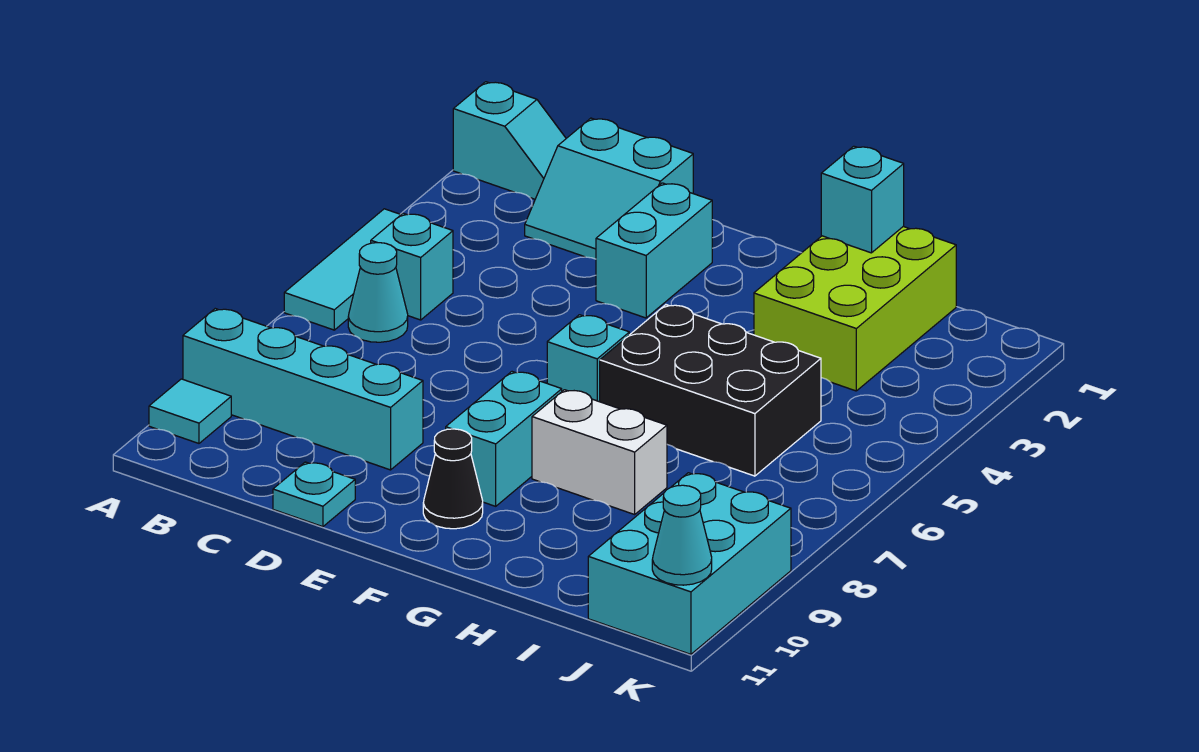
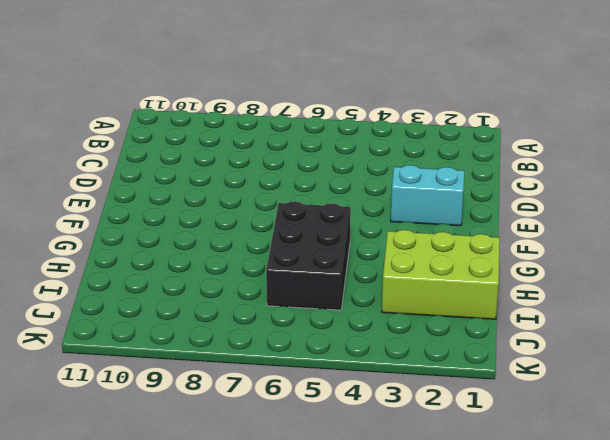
none -> cyan slope A1:B1 level 1 top A
none -> cyan tile A4:A6 level 1
none -> cyan brick A9:D9 level 1

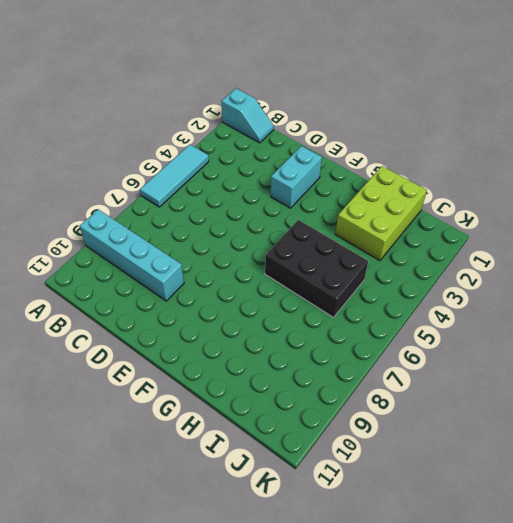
none -> cyan tile A10 level 1
none -> cyan brick B5 level 1
none -> cyan cone B6 level 1

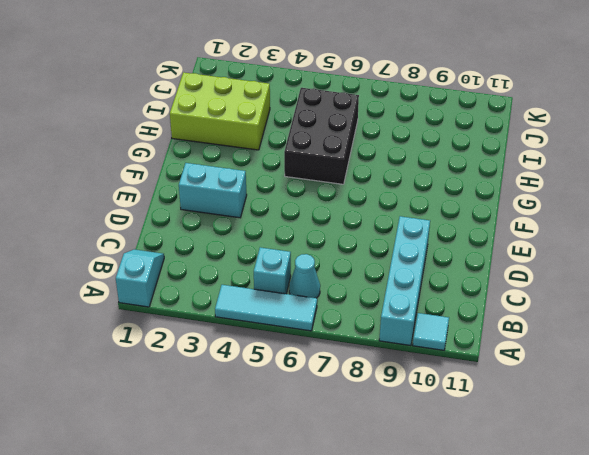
none -> cyan slope C1:D2 level 1 top 1
none -> cyan plate D11 level 1
none -> cyan brick F6 level 1

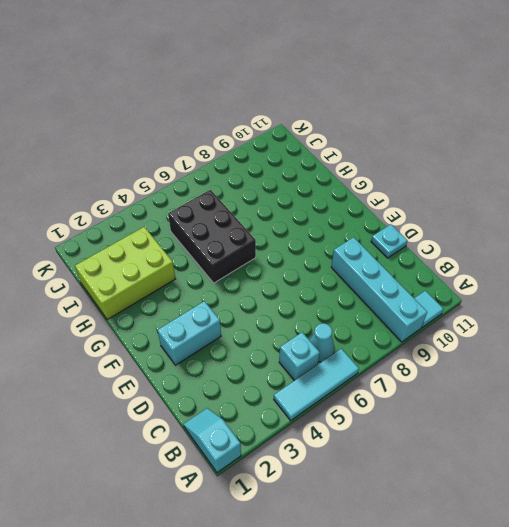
none -> cyan slope C1:D2 level 1 top 1
none -> cyan brick F6 level 1
none -> cyan brick F8:F9 level 1

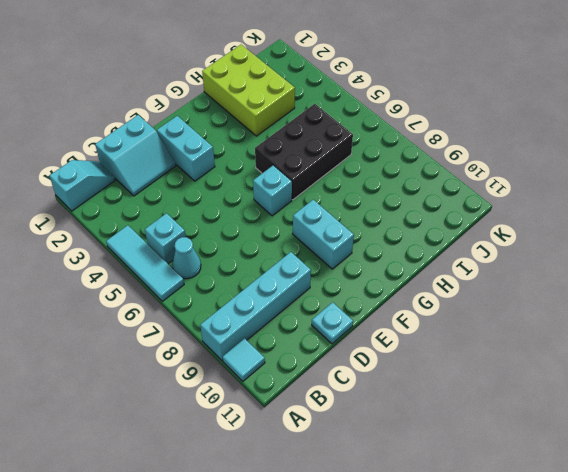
none -> black cone F10 level 1
none -> white brick G8:H8 level 1
none -> cyan brick J9:K11 level 1

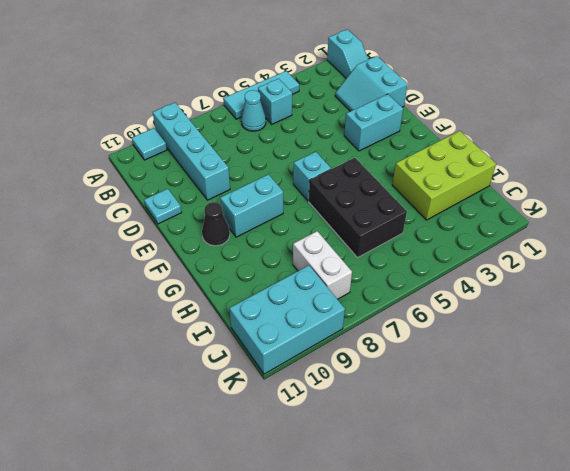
white brick I8:J8 level 1 -> white brick G8:H8 level 1
none -> cyan brick H1 level 2
none -> cyan cone K11 level 2

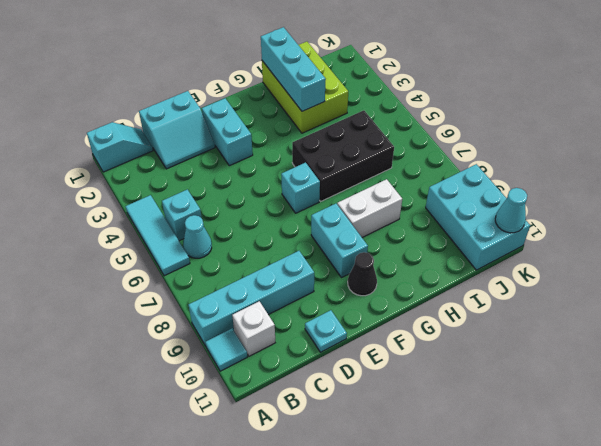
white brick B10 level 1 -> none
cyan brick H1:H3 level 2 -> cyan brick H1 level 2

